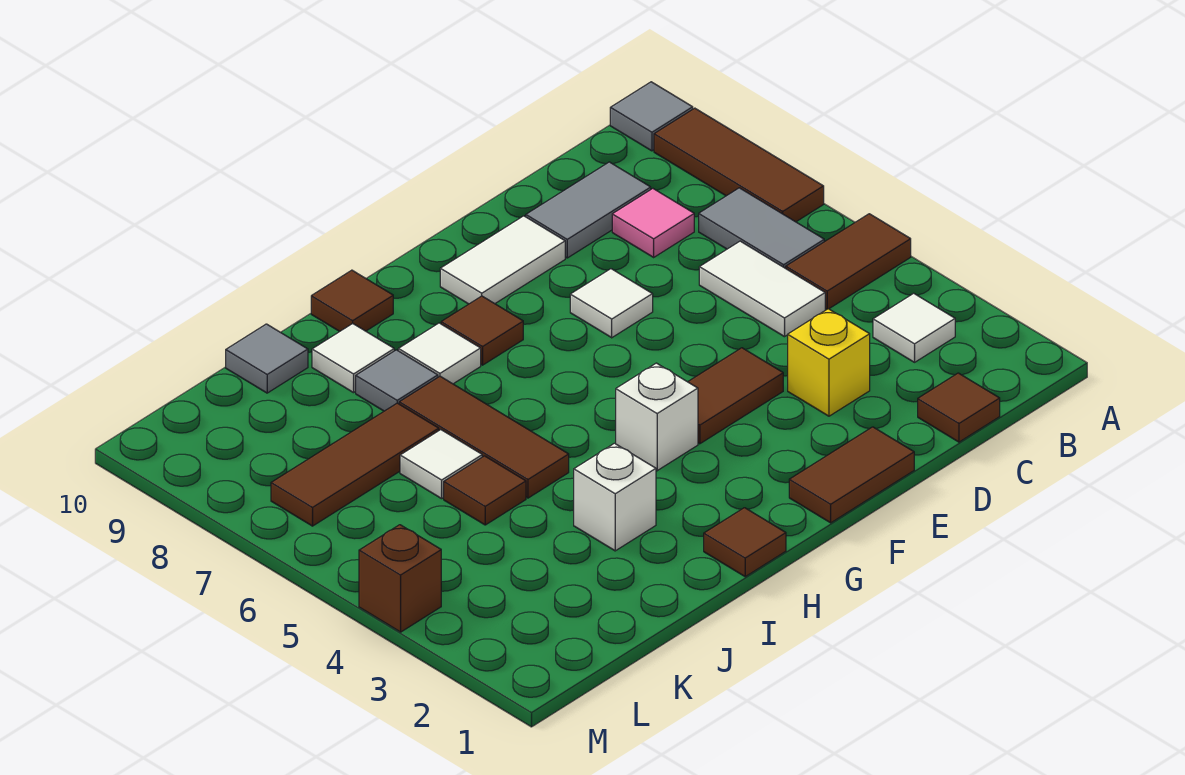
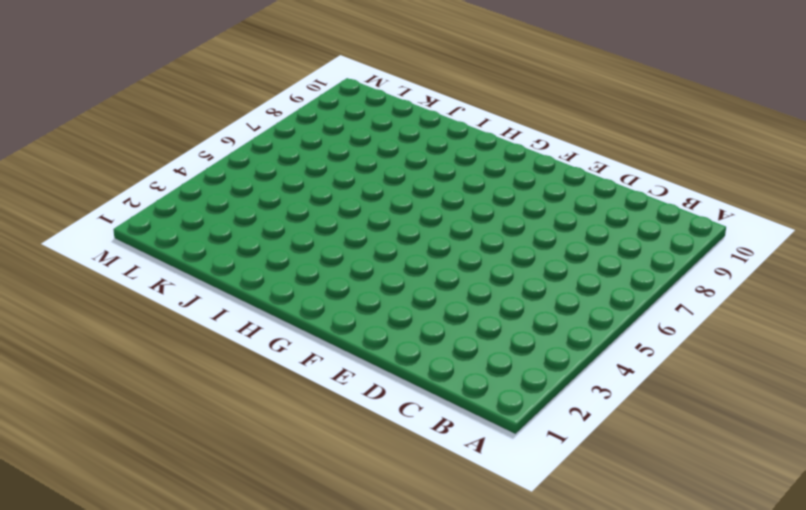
none -> brown tile A5:B5 level 1
none -> brown tile A7:A9 level 1
none -> grey tile A10 level 1

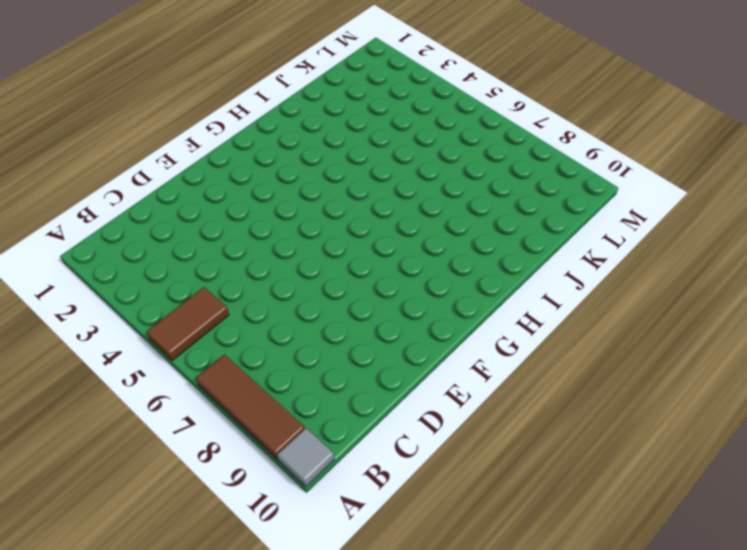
none -> white tile B3 level 1
none -> grey tile B6:B7 level 1
none -> brown tile C1 level 1

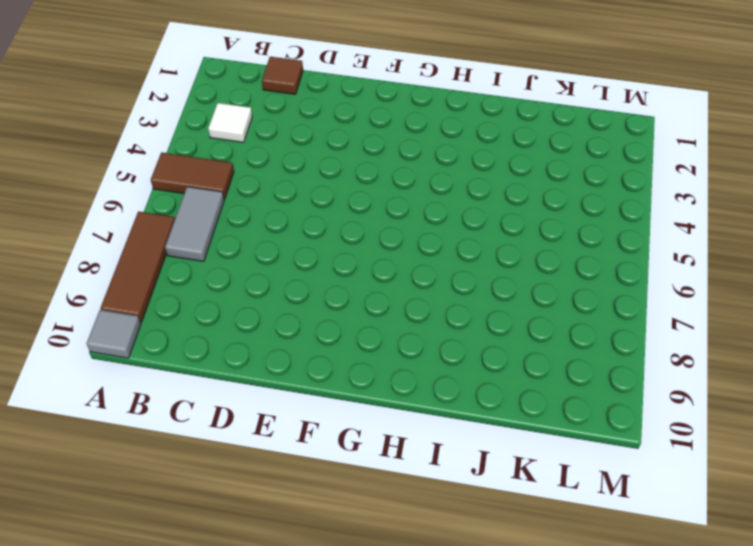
none -> white tile C5:C6 level 1
none -> pink tile C8 level 1
none -> grey tile C9:D9 level 1

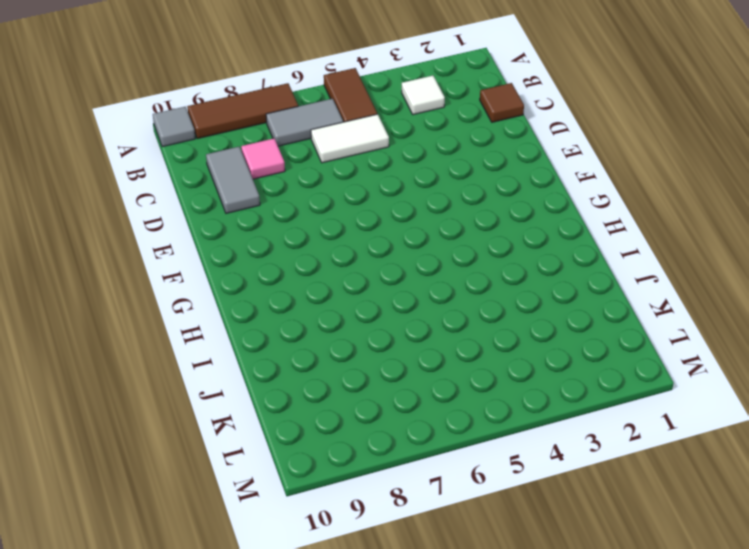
none -> yellow brick D3 level 1
none -> brown tile E1:F1 level 1
none -> brown tile E4:F4 level 1

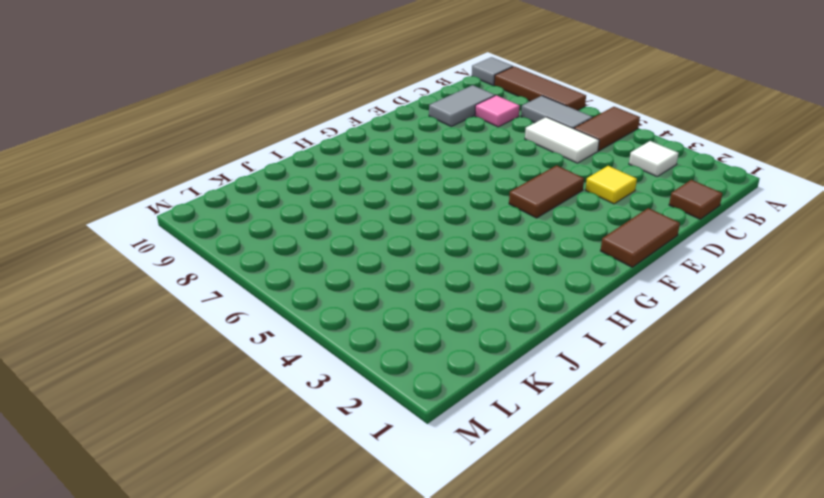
yellow tile D3 level 1 -> yellow brick D3 level 1
none -> white tile E7 level 1
none -> white tile E9:F9 level 1
none -> white brick G4 level 1

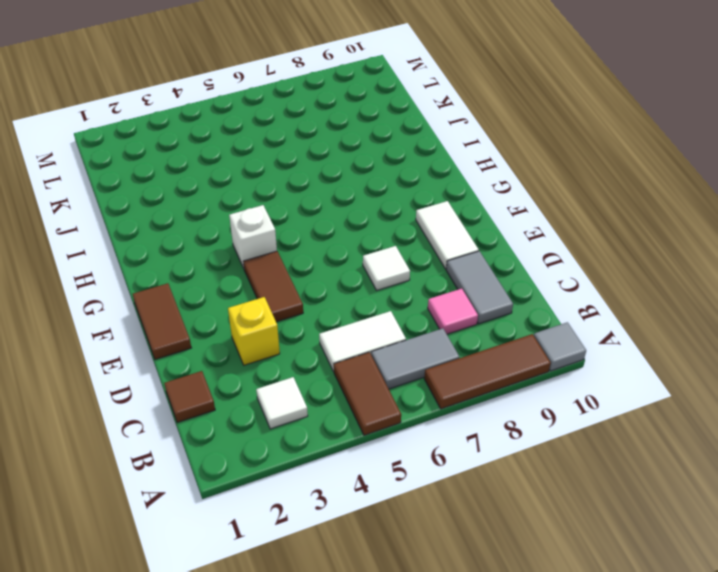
none -> brown tile G8 level 1
none -> brown tile H1 level 1
none -> white tile H8 level 1

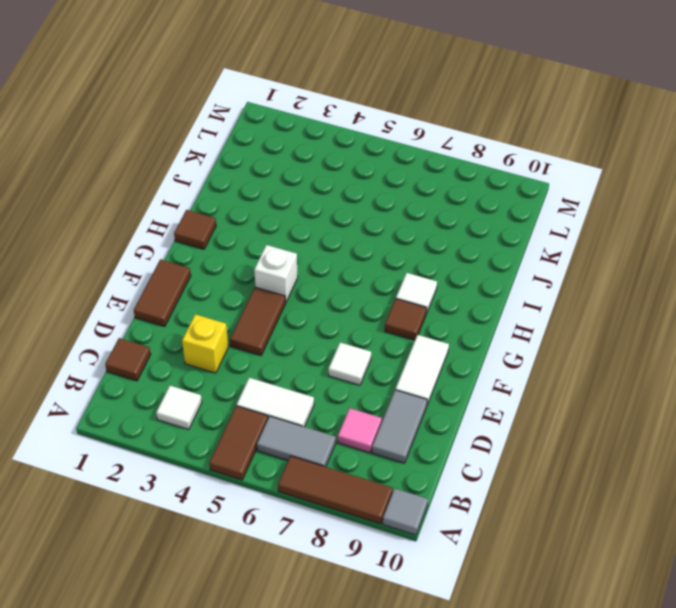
none -> brown tile H10 level 1
none -> white brick I3 level 1
none -> brown tile I5:I7 level 1

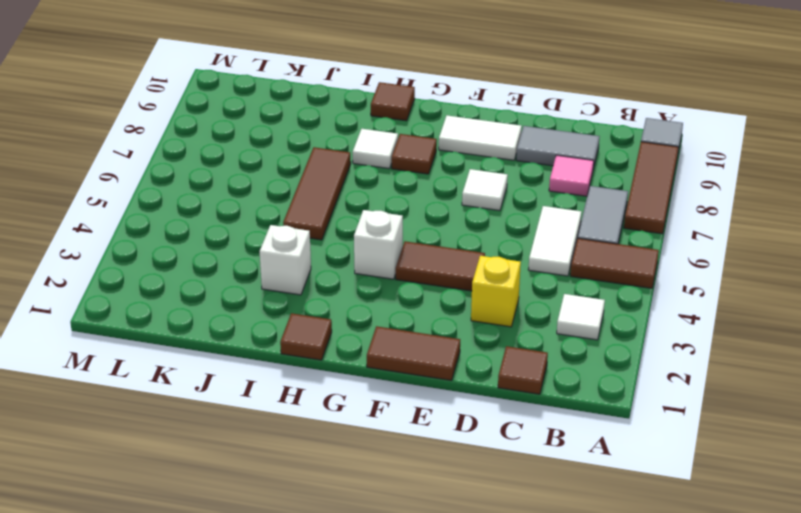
none -> grey tile I8 level 1
none -> white tile I9 level 1
none -> brown tile J5 level 1

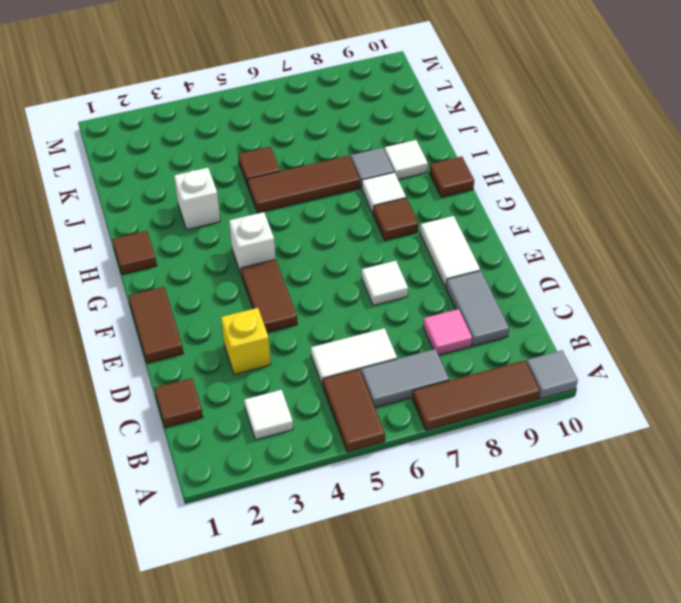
none -> white tile J6 level 1
none -> brown tile J7:L7 level 1
none -> grey tile J10 level 1

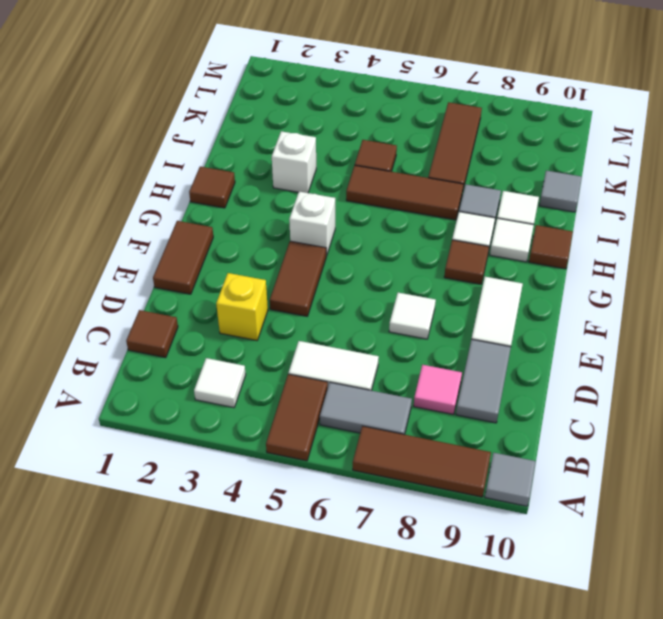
white tile H9 level 1 -> white tile J6 level 1
none -> brown brick M4 level 1

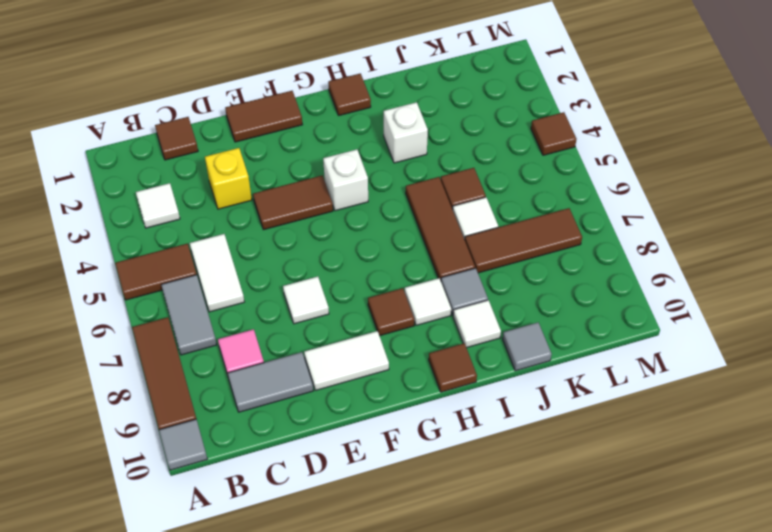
brown tile M4 level 1 -> brown brick M4 level 1

